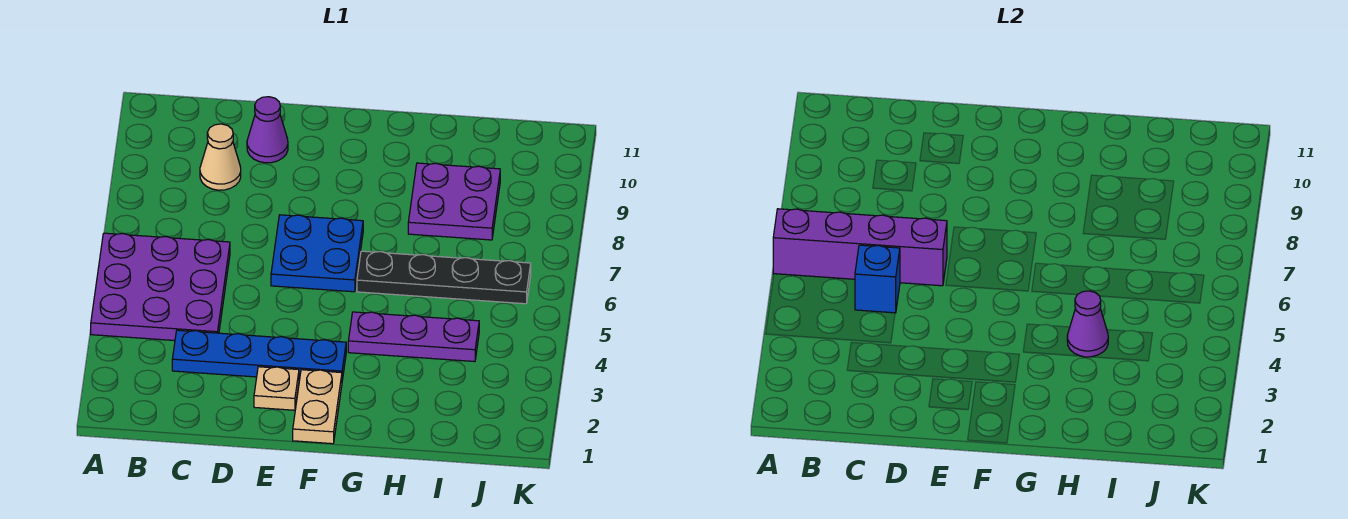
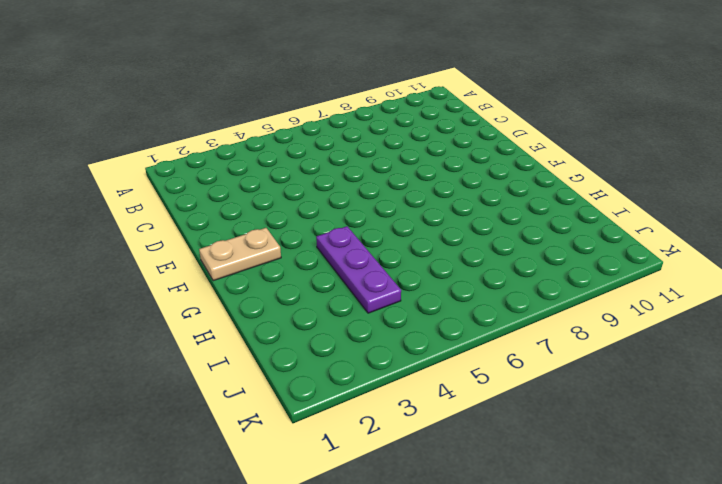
none -> purple plate A4:C6 level 1
none -> blue plate C3:F3 level 1
none -> tan cone C9 level 1

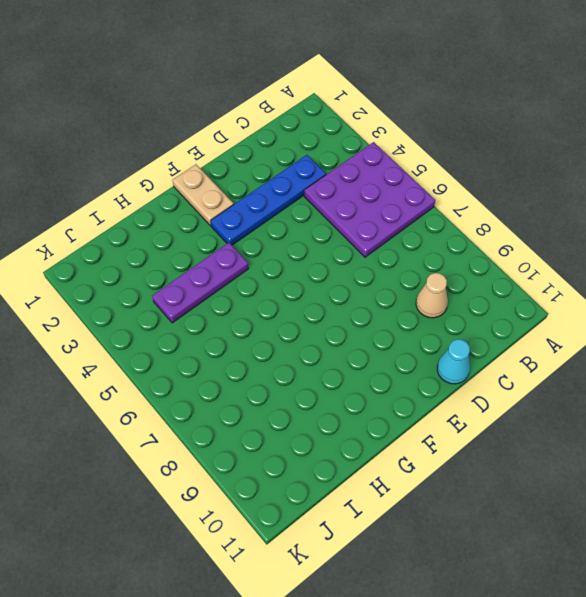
cyan cone D11 level 1 -> none
none -> purple cone D10 level 1
none -> tan plate E2 level 1
none -> blue plate E6:F7 level 1

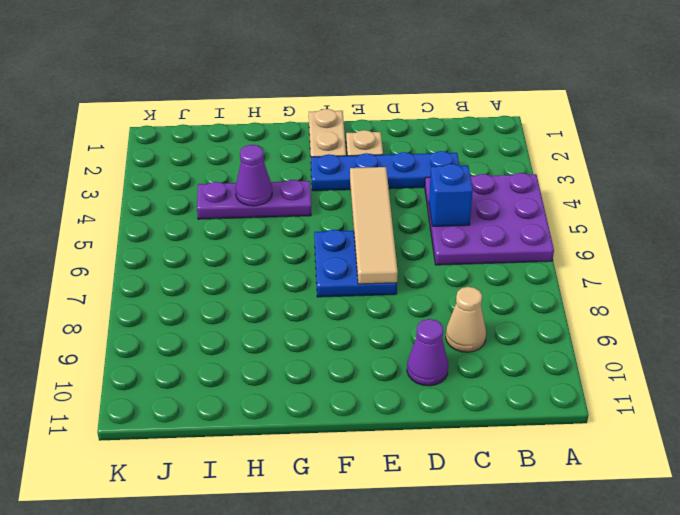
tan tile E4:E7 level 2 -> none
none -> black plate G6:J6 level 1
none -> purple plate H8:I9 level 1
none -> purple brick A6:D6 level 2

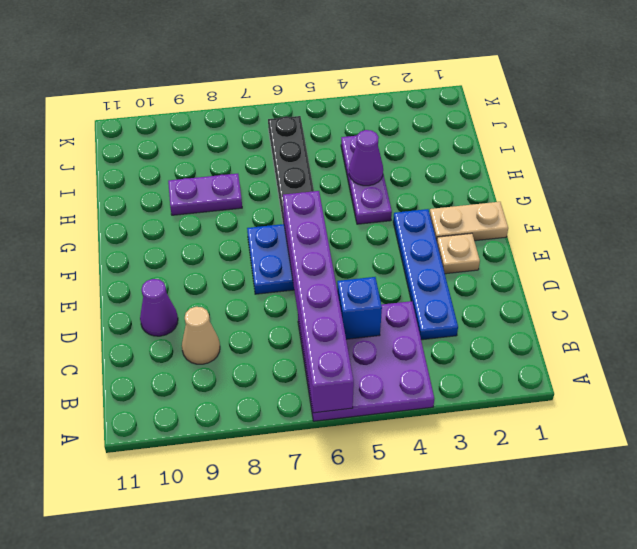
purple brick A6:F6 level 2 -> purple brick A6:D6 level 2
purple plate H8:H9 level 1 -> purple plate H8:I9 level 1

